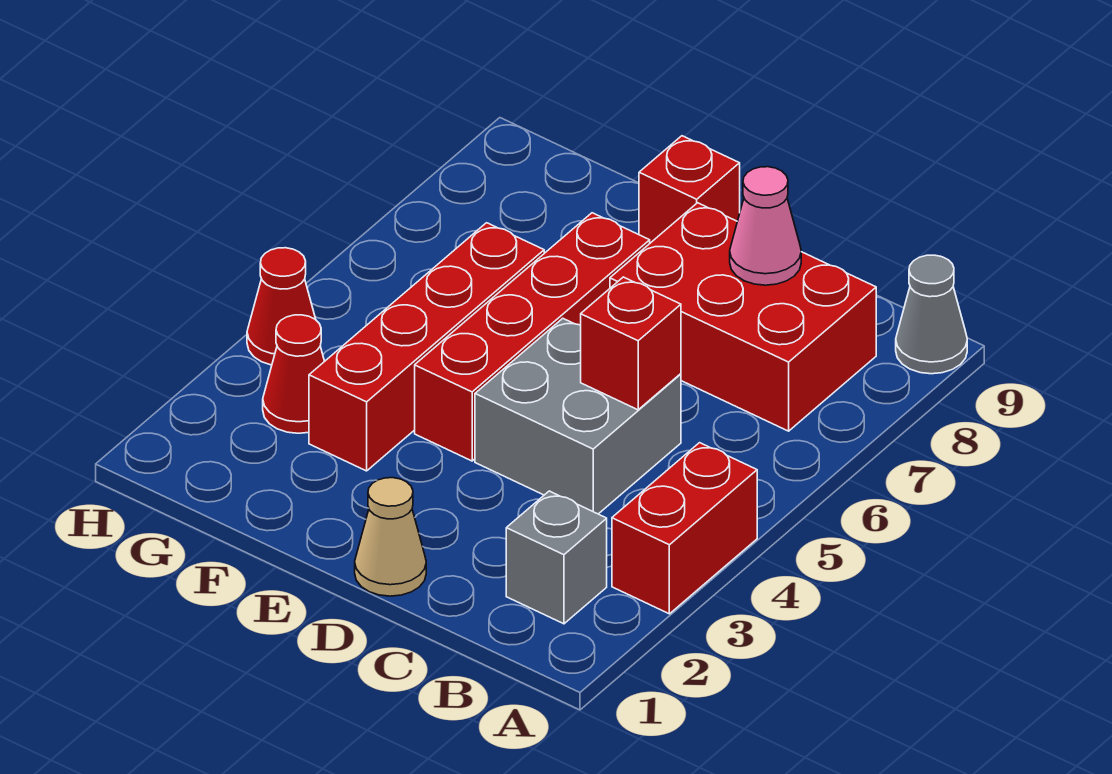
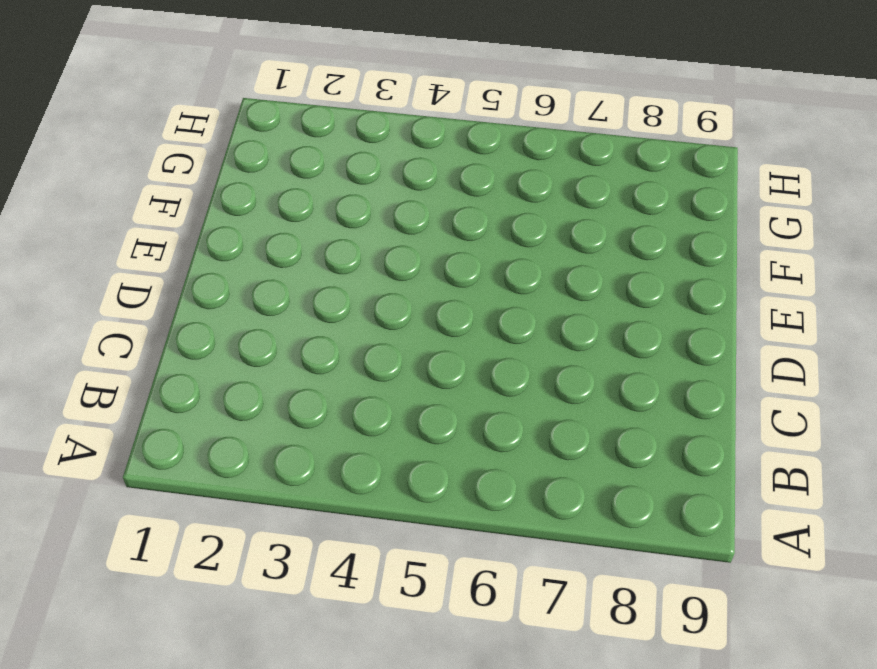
none -> red brick A3:A4 level 1
none -> grey cone A9 level 1
none -> grey brick B2 level 1

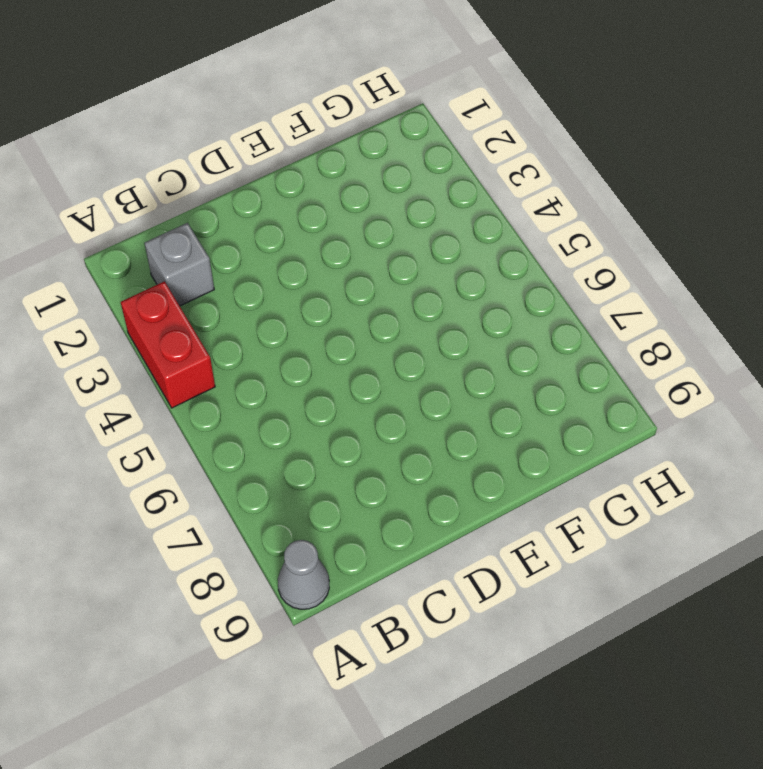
none -> red brick B7:D8 level 1
none -> grey brick C4:D5 level 1
none -> tan cone D1 level 1

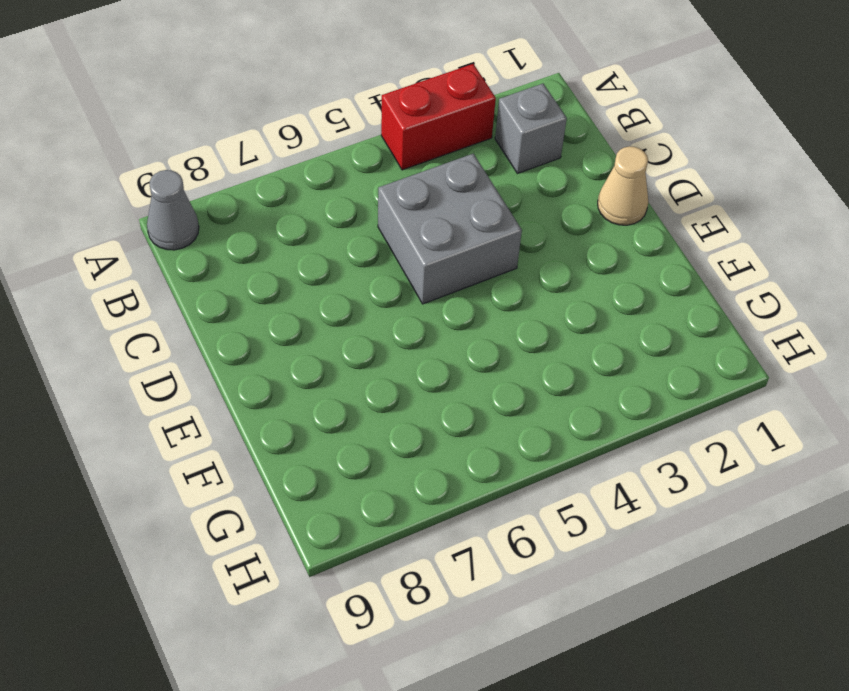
none -> red brick B7:D8 level 1
none -> red brick E4:E7 level 1
none -> red brick E9 level 1

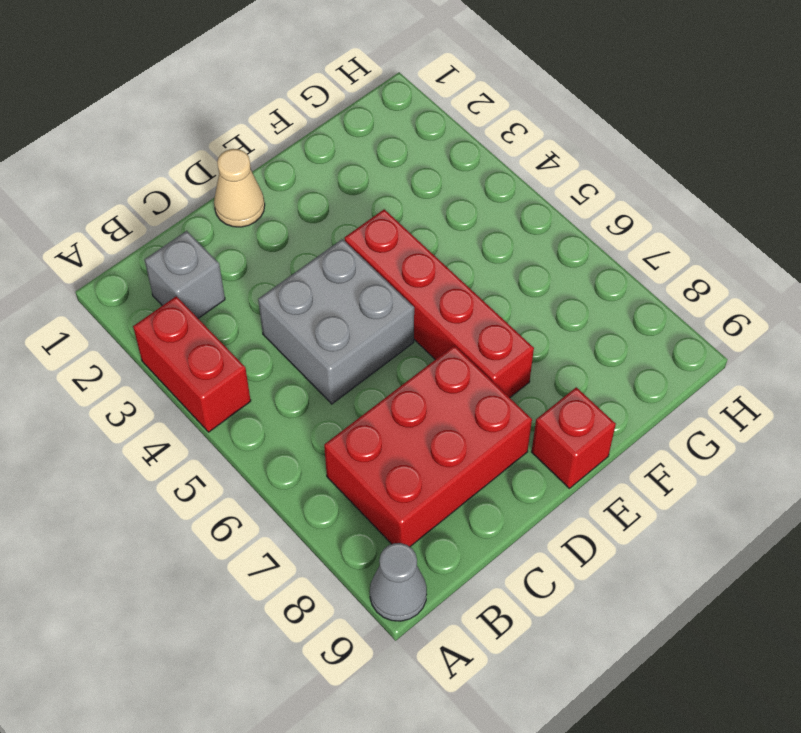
none -> red brick F3:F6 level 1
none -> red cone G3 level 1
none -> red cone H4 level 1

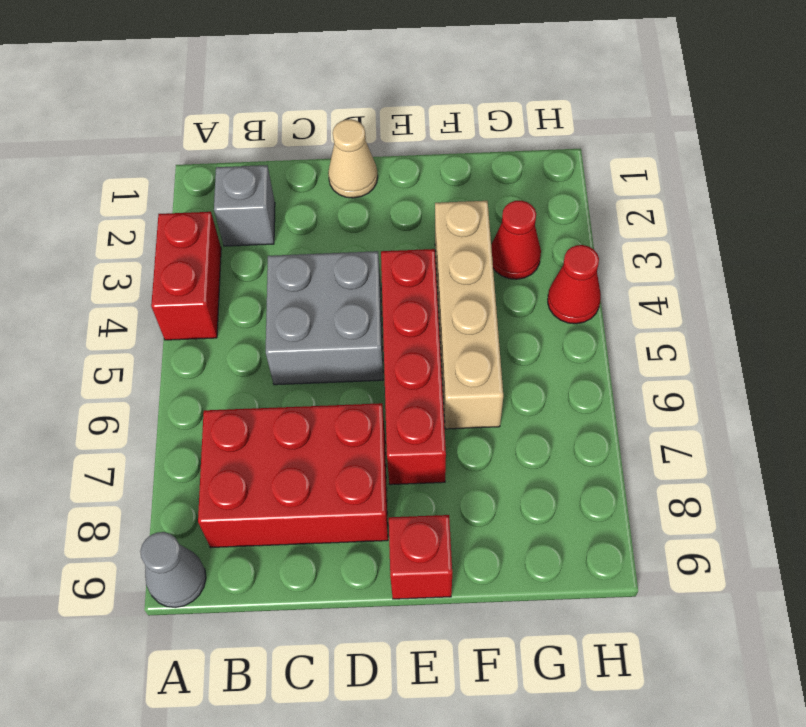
tan brick F3:F6 level 1 -> red brick F3:F6 level 1
none -> red brick C5 level 2
none -> pink cone C8 level 2

